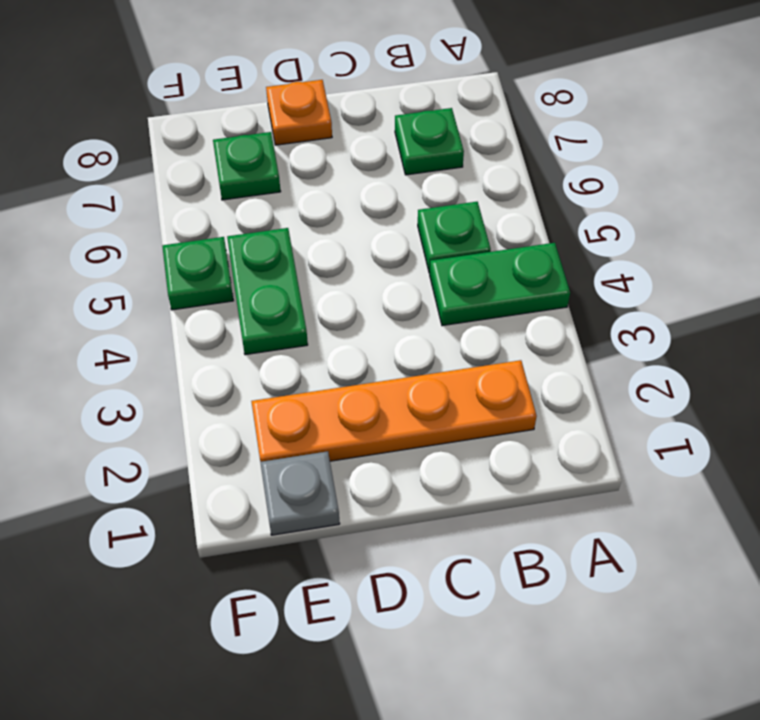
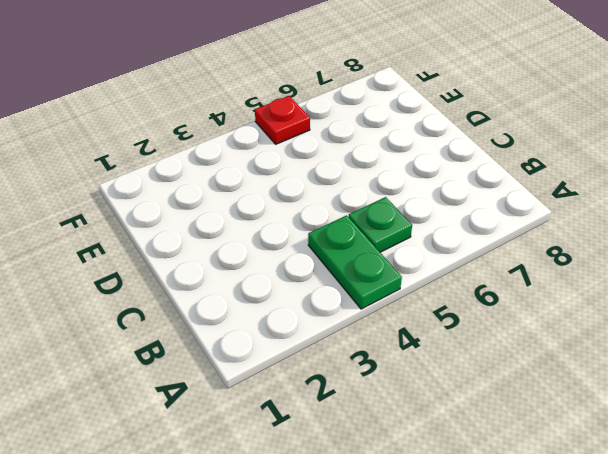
red plate F5 level 1 -> green plate F5 level 1
none -> orange plate B2:E2 level 1
none -> green plate B7 level 1

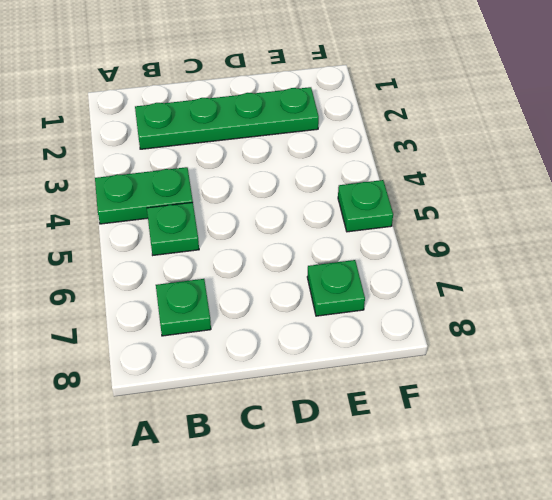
green plate B2:E2 level 1 -> orange plate B2:E2 level 1
none -> orange plate D8 level 1
none -> grey plate E1 level 1

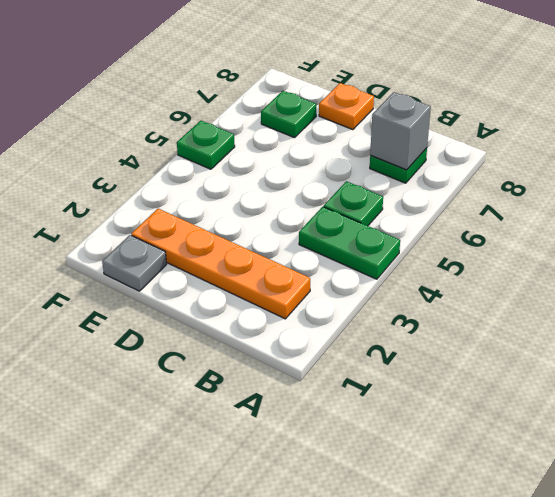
grey brick B7 level 2 -> none
none -> green plate E4:E5 level 1

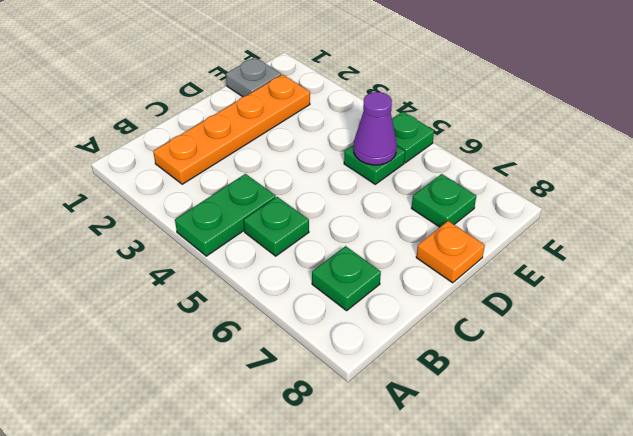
green plate E5 level 1 -> green plate E4:E5 level 1
purple cone E5 level 2 -> none

